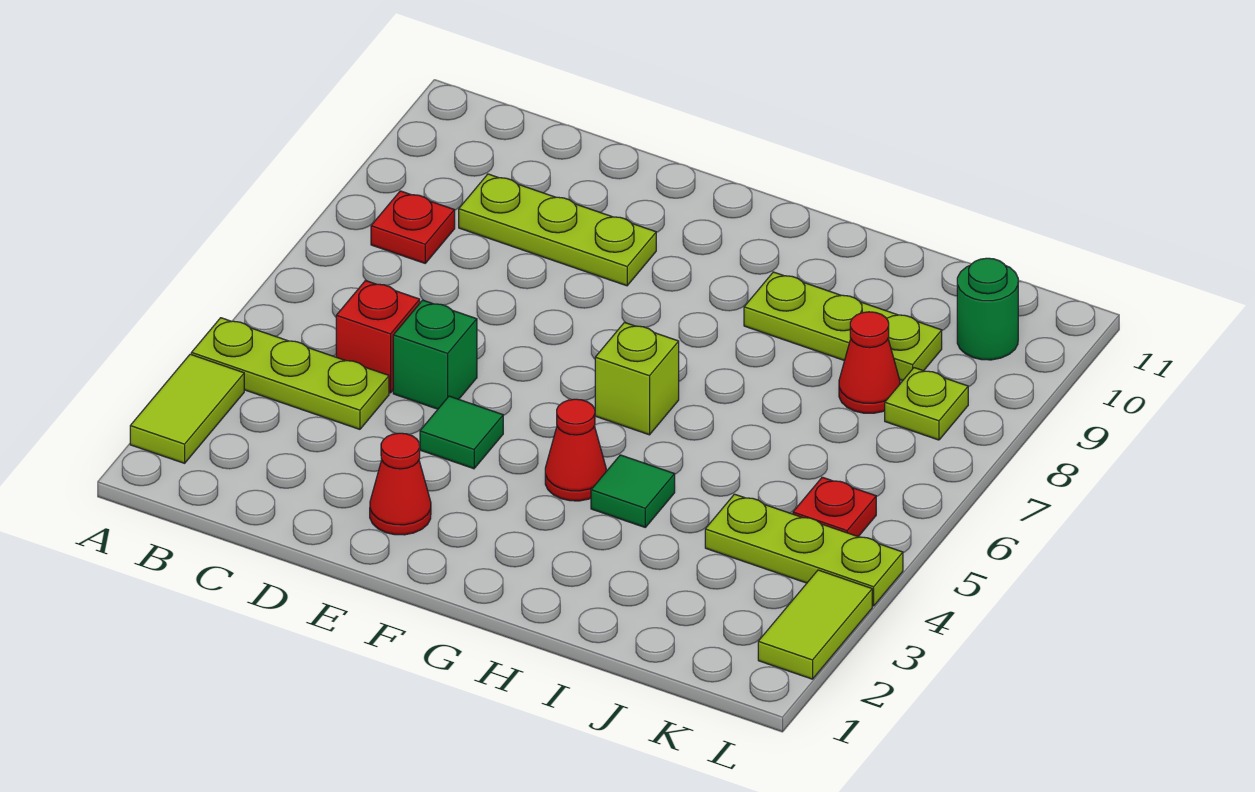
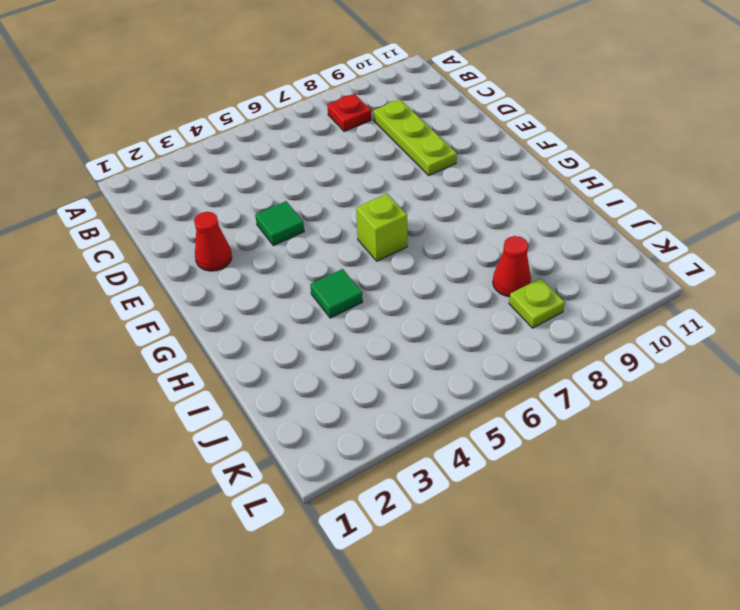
none -> lime tile A2:A3 level 1
none -> lime plate A4:C4 level 1
none -> red brick C5 level 1

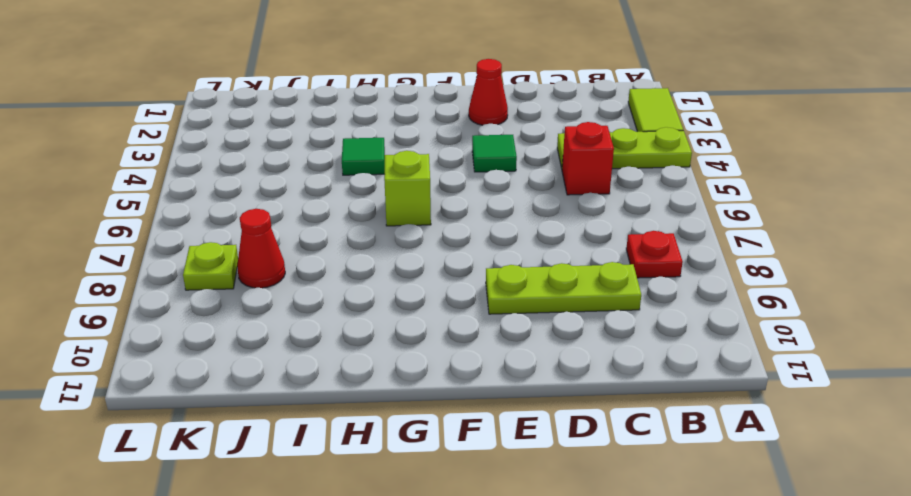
none -> green brick D5 level 1
none -> red cone G4 level 1
none -> lime plate H9:J9 level 1

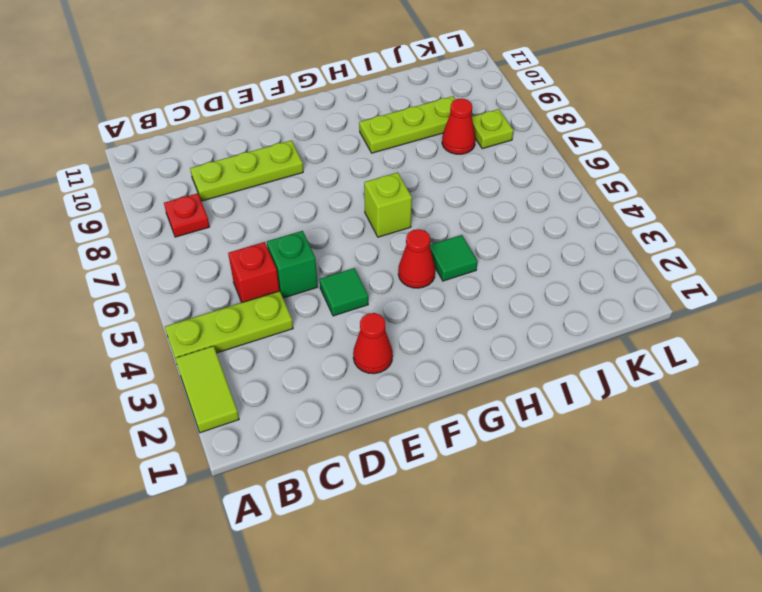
none -> lime plate J4:L4 level 1
none -> red plate K5 level 1
none -> green round brick K10 level 1

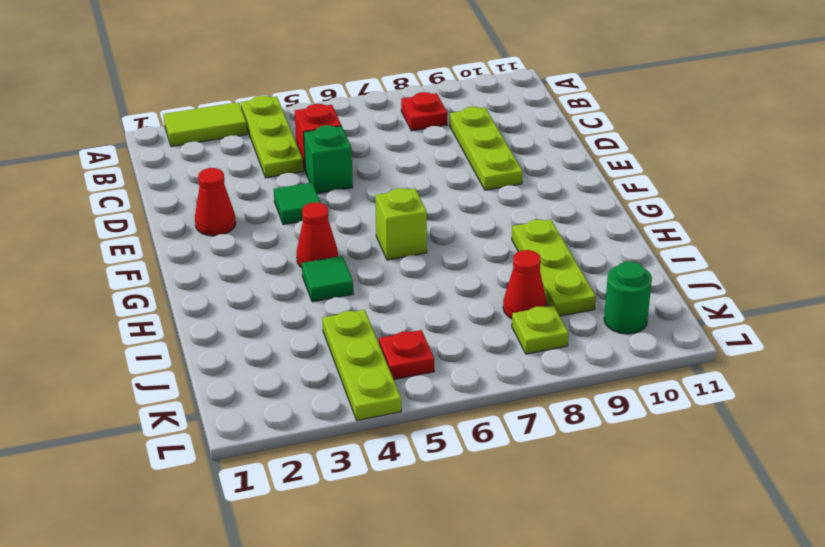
none -> lime tile L2:L3 level 1

